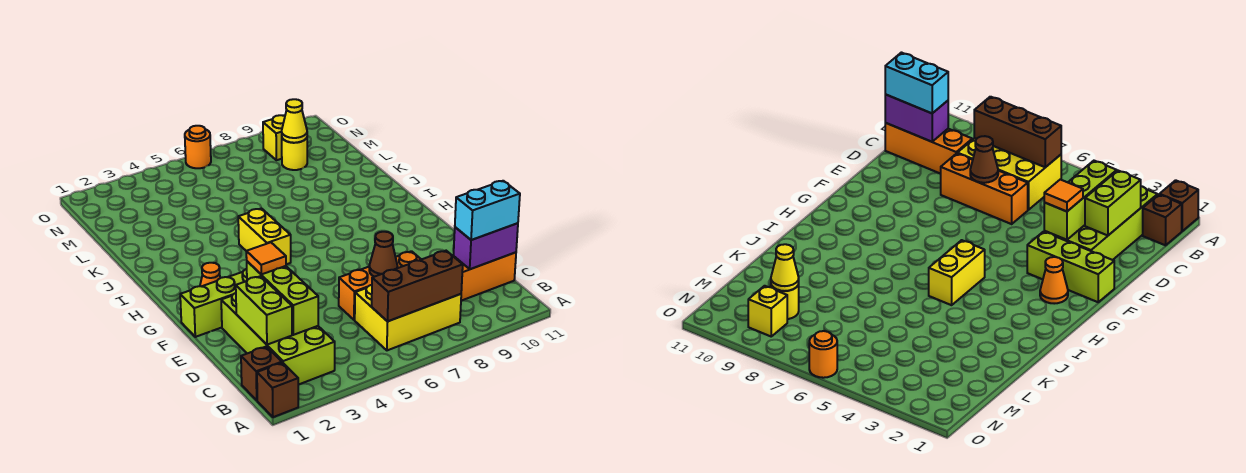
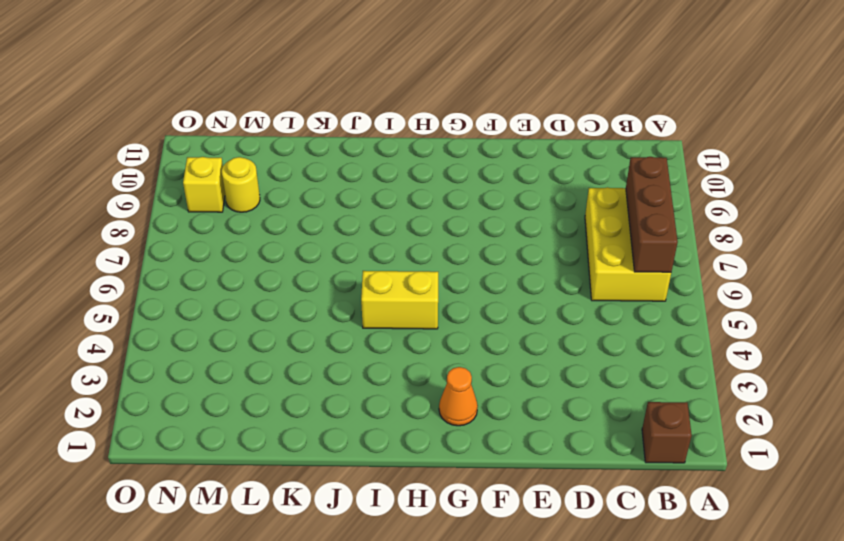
none -> brown brick A1 level 1
none -> lime brick B2:E3 level 1
none -> orange brick C9:C11 level 1

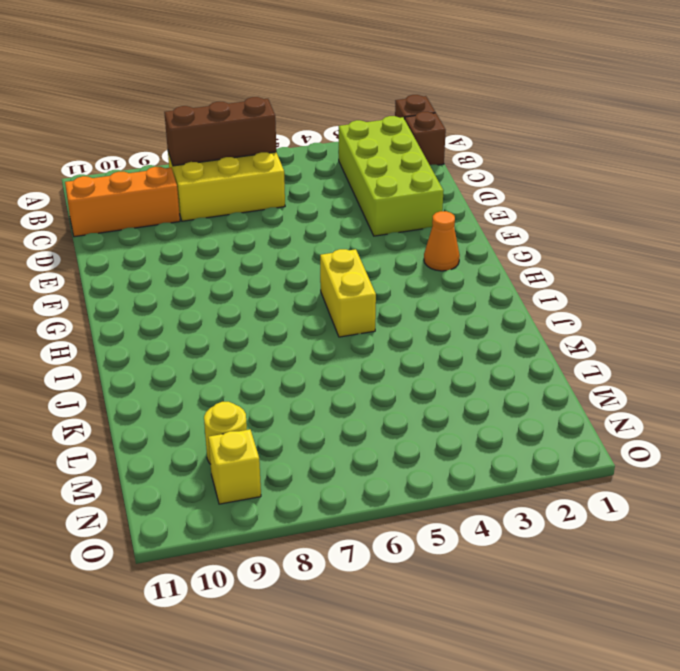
none -> orange brick D6:D8 level 1
none -> lime brick F1:F3 level 1
none -> orange round brick O6 level 1

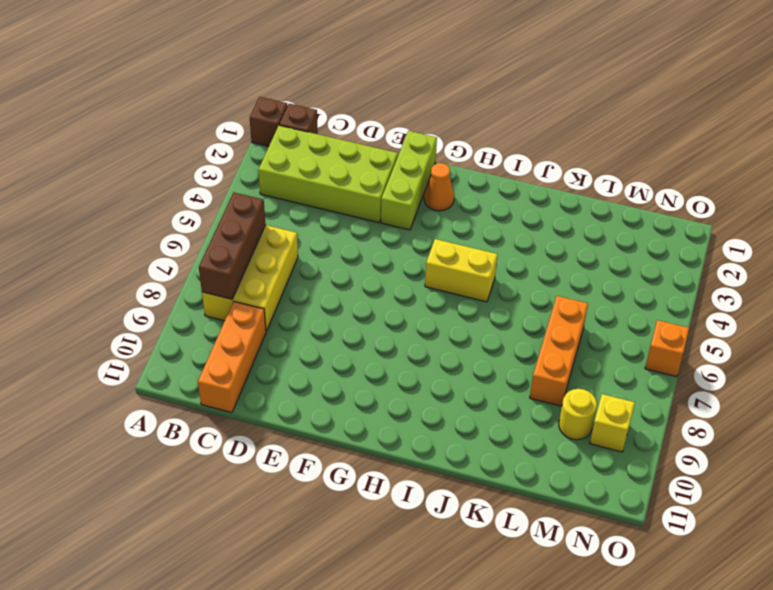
orange brick L6:L8 level 1 -> orange brick D6:D8 level 1
orange brick O6 level 1 -> orange round brick O6 level 1
none -> lime brick C2:D2 level 2
none -> lime brick C3:E3 level 2
none -> purple brick C10:C11 level 2

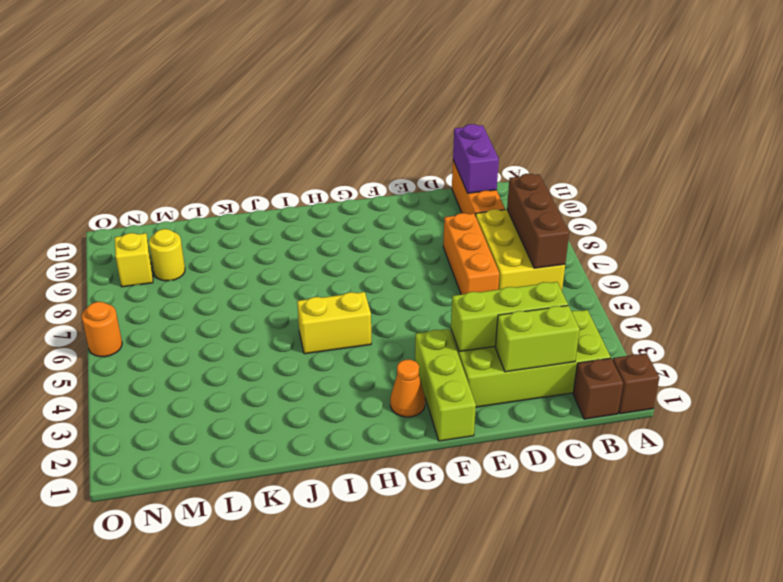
none -> brown cone D7 level 2
none -> yellow cone M9 level 2
none -> cyan brick C10:C11 level 3

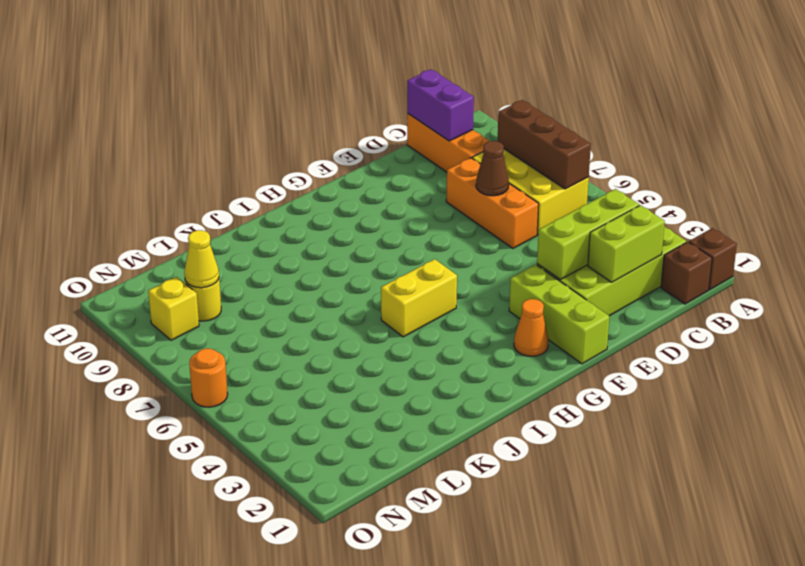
none -> cyan brick C10:C11 level 3
none -> orange tile E3 level 3

